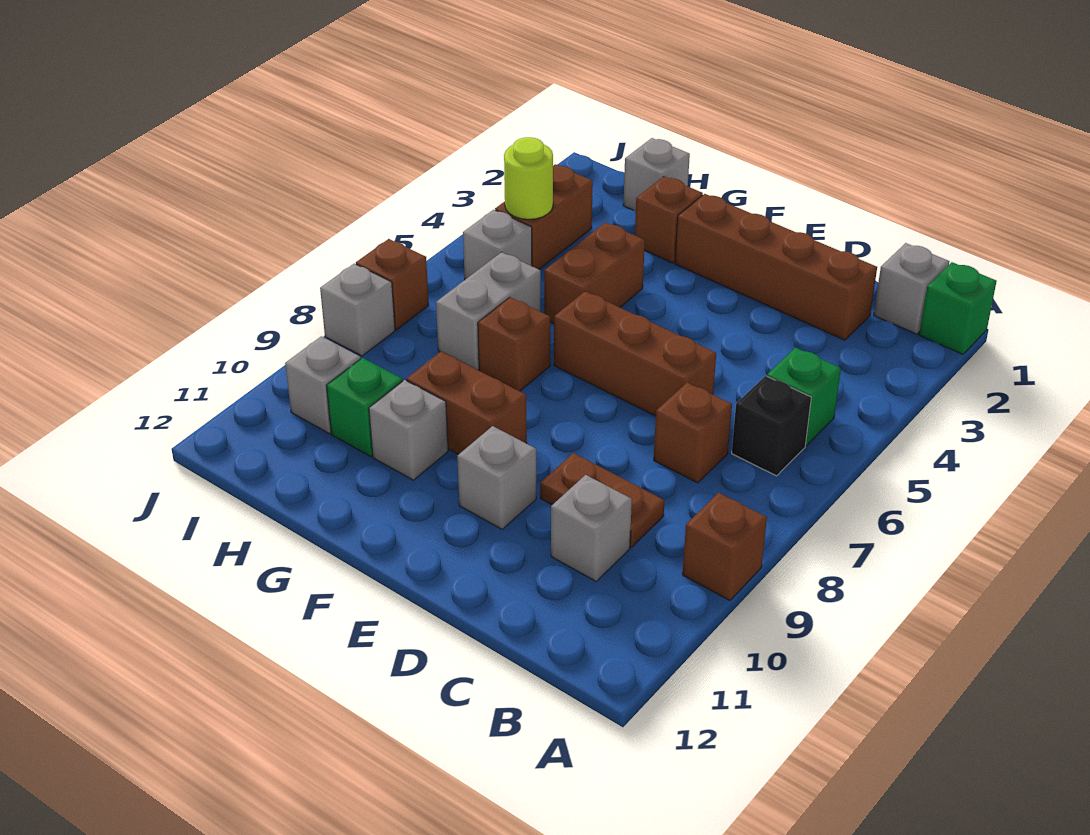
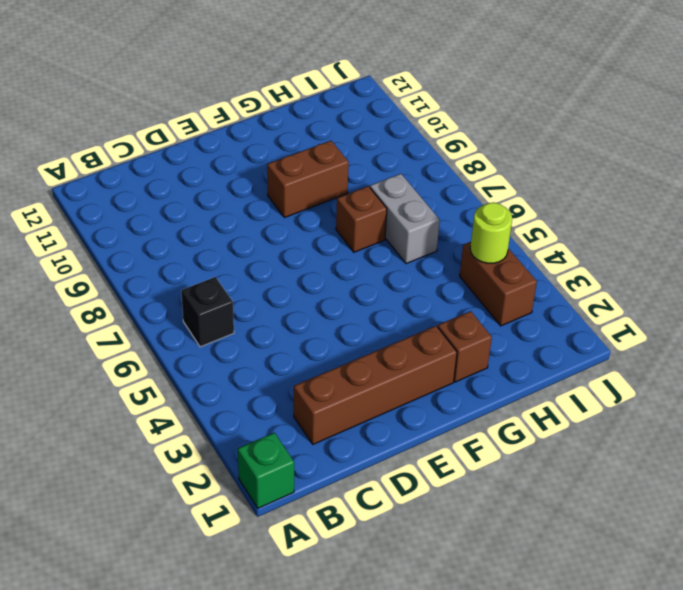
none -> brown brick A9 level 1
none -> grey brick B1 level 1
none -> green brick B5 level 1

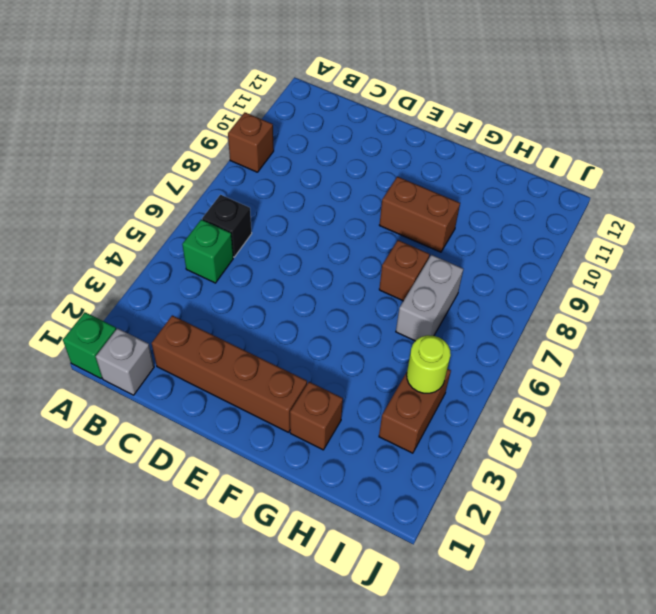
none -> brown brick C7 level 1
none -> brown plate C9:D9 level 1
none -> grey brick C10 level 1

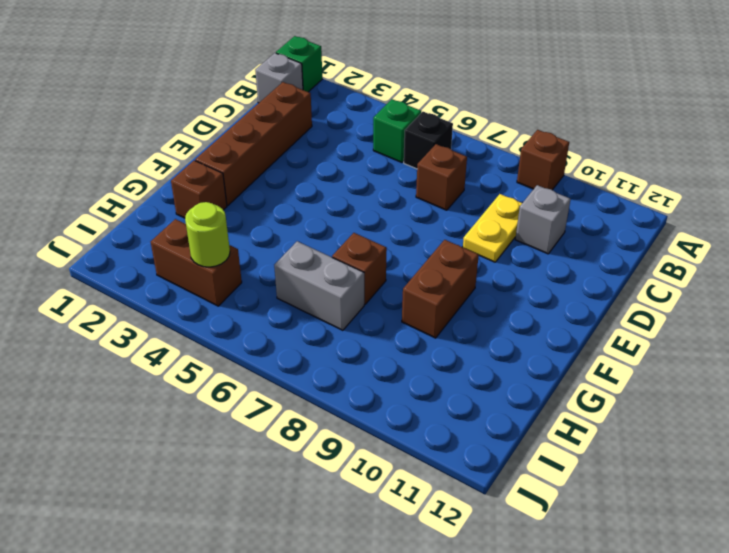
yellow plate C9:D9 level 1 -> brown plate C9:D9 level 1
none -> brown brick D6:F6 level 1
none -> grey brick E10 level 1
none -> brown brick G4:G5 level 1

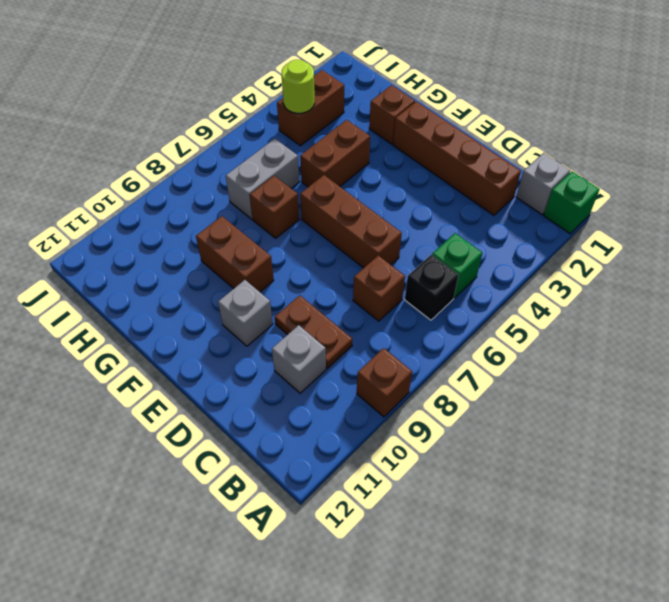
none -> grey brick G10 level 1
none -> grey brick H1 level 1
none -> green brick H10 level 1

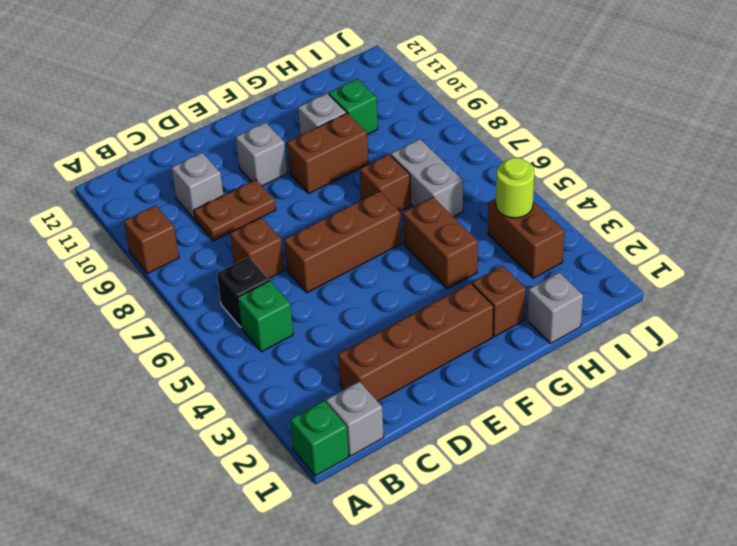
none -> grey brick I5 level 1
none -> grey brick I10 level 1
none -> brown brick J7 level 1

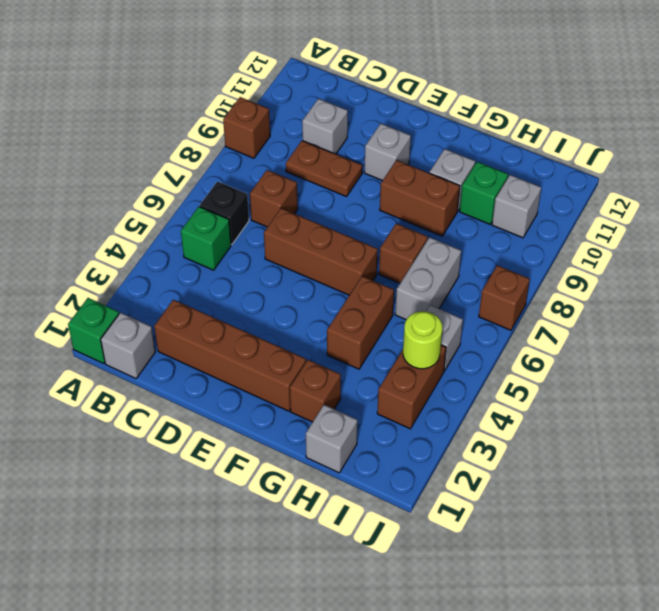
none -> grey brick J8 level 1

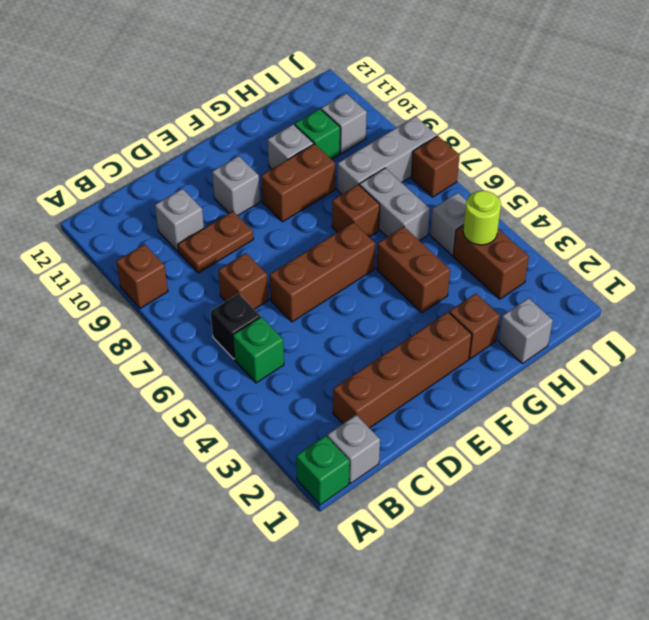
grey brick H8:J8 level 1 -> grey brick J8 level 1

